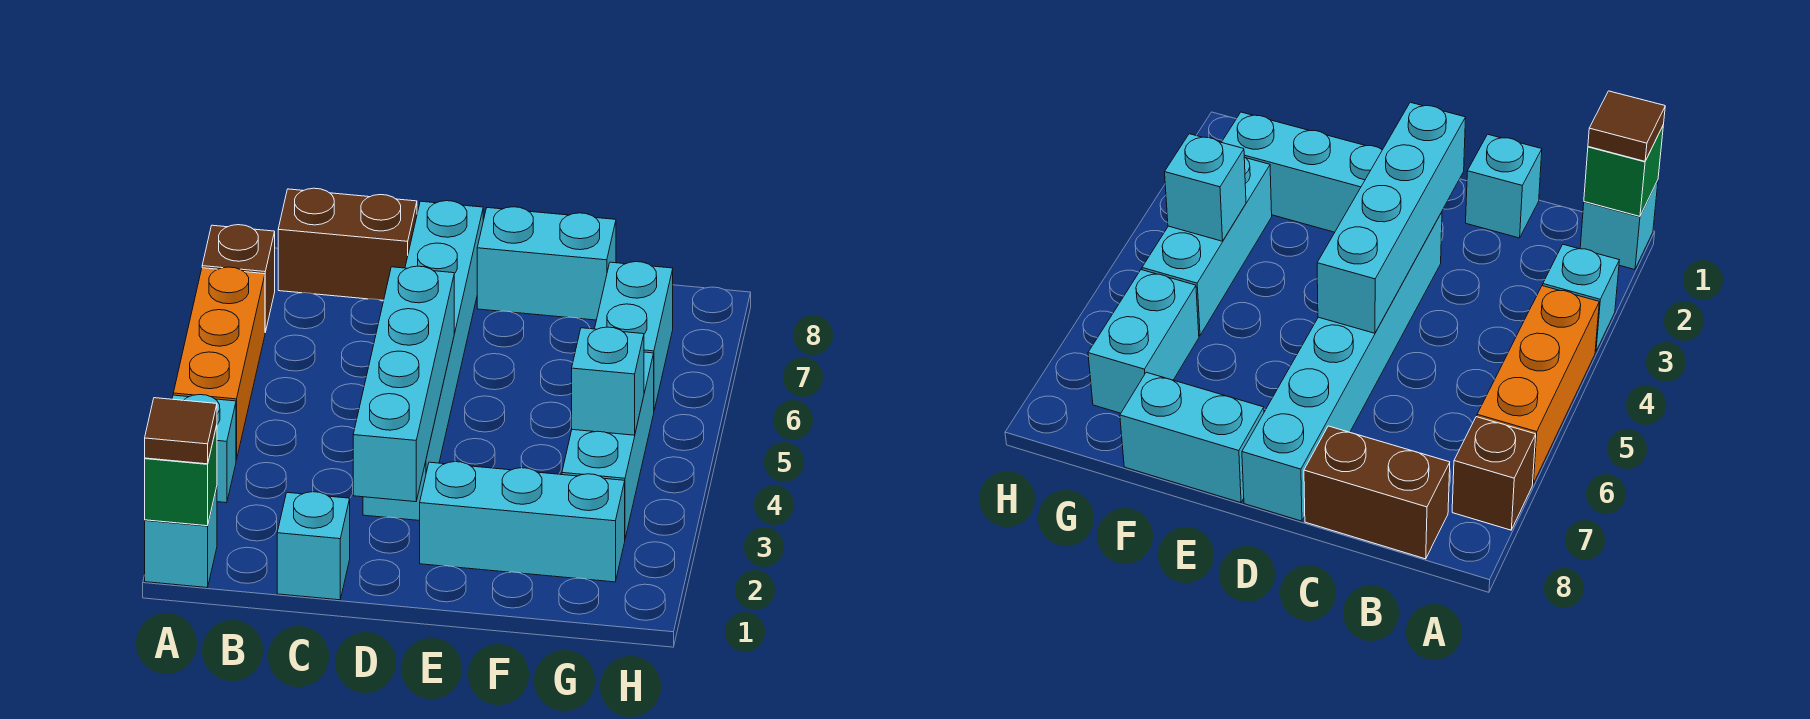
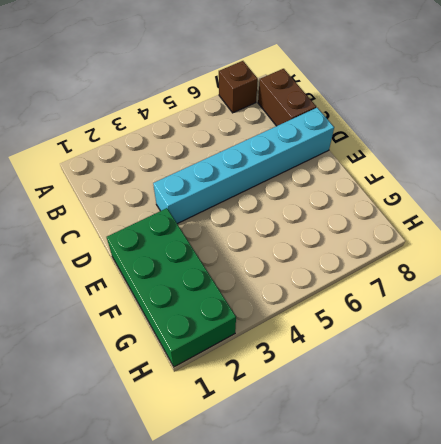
green brick E1:H2 level 1 -> cyan brick E2:G2 level 1
none -> cyan brick A1 level 1
none -> cyan brick A3 level 1
none -> orange brick A4:A6 level 1

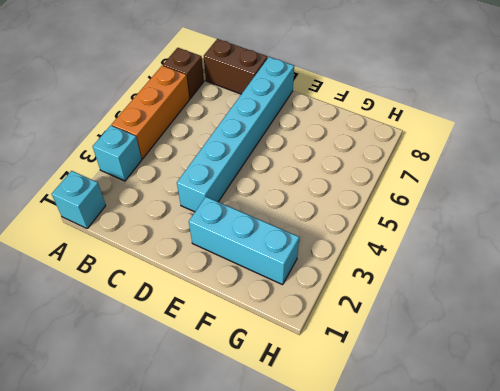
none -> cyan brick C1 level 1
none -> cyan brick E8:F8 level 1
none -> cyan brick G3:G5 level 1

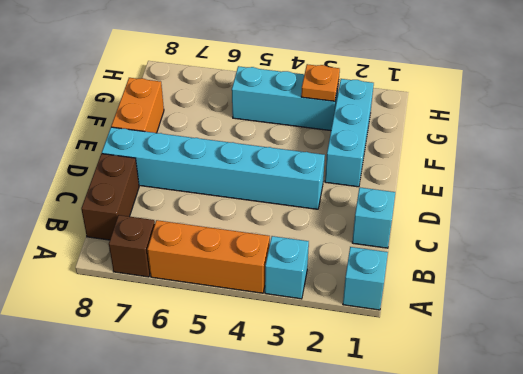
orange brick E8:F8 level 1 -> cyan brick E8:F8 level 1
orange plate G3 level 2 -> none
none -> cyan brick G6:G7 level 1
none -> green brick A1 level 2
none -> cyan brick D2:D5 level 2

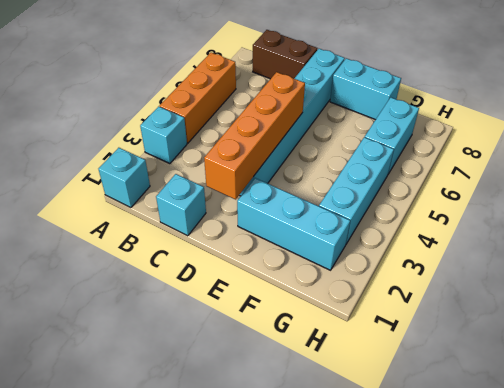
orange brick D2:D5 level 2 -> cyan brick D2:D5 level 2
none -> brown brick A7 level 1
none -> green brick A1 level 2
none -> cyan brick G4 level 2

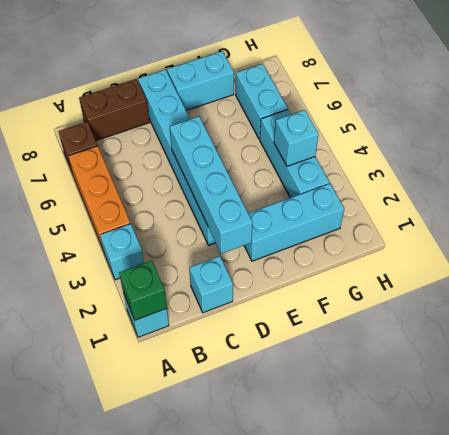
none -> brown tile A1 level 3

